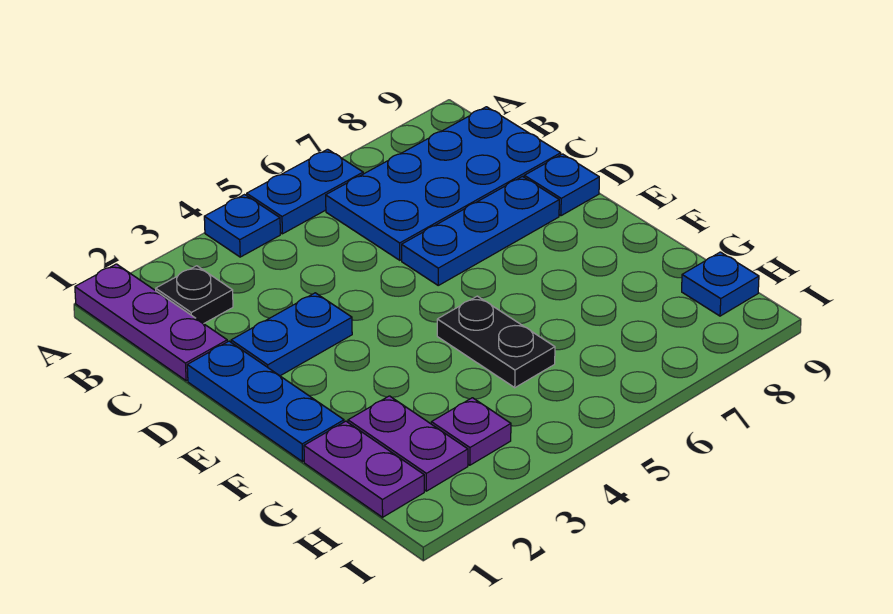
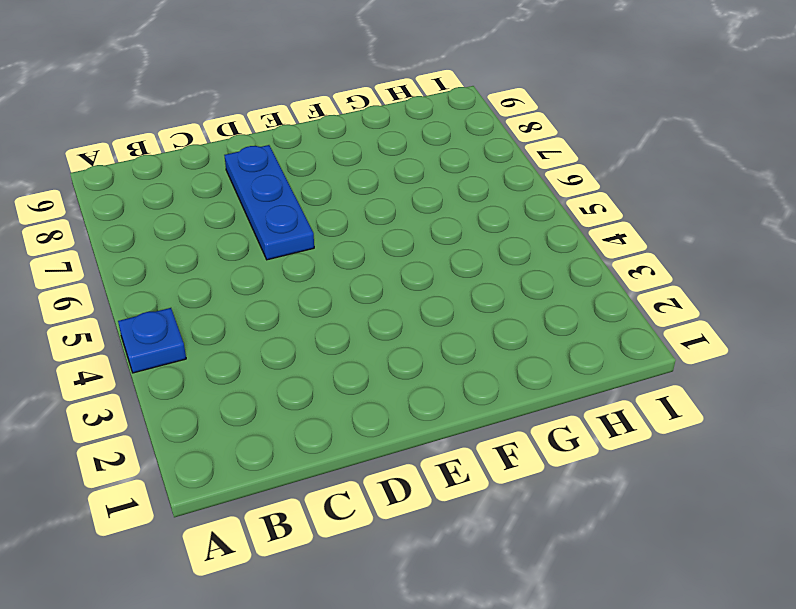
none -> purple plate A1:C1 level 1
none -> blue plate A5:A6 level 1
none -> black plate B2 level 1

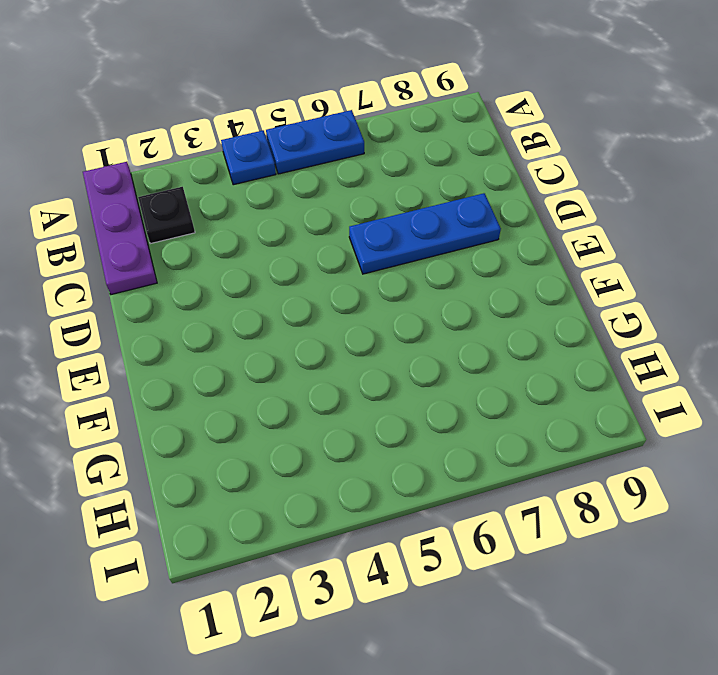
none -> blue plate B6:C9 level 1
none -> blue plate D1:F1 level 1
none -> blue plate D2:D3 level 1

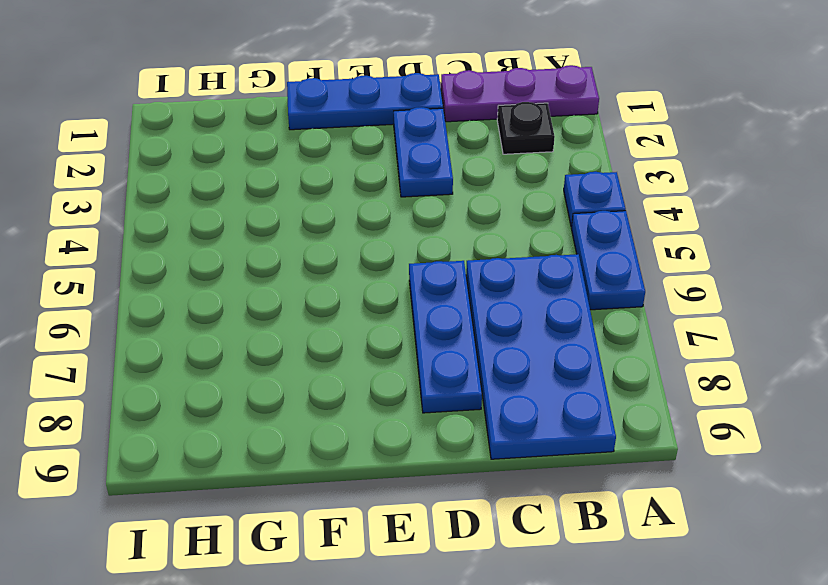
none -> blue plate D9 level 1
none -> black plate F5:G5 level 1
none -> purple plate G1:H1 level 1

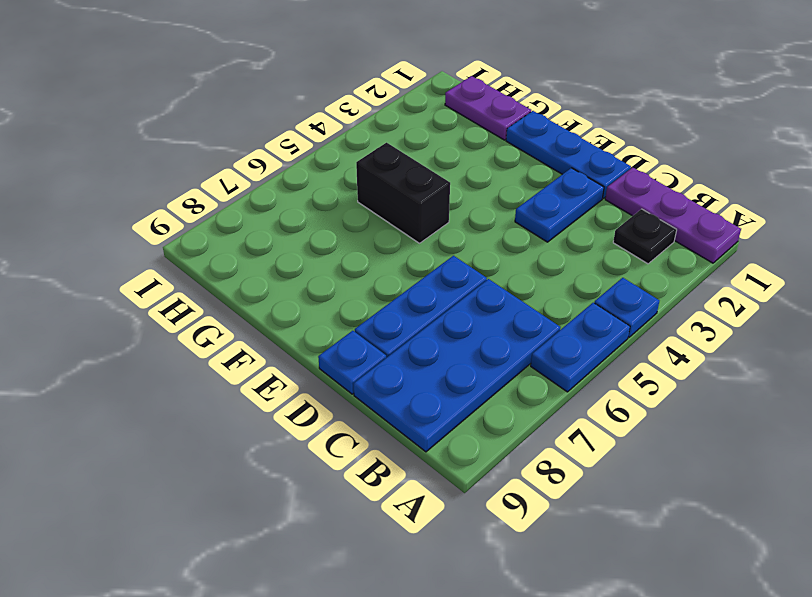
black brick F5:G5 level 1 -> black plate F5:G5 level 1
none -> purple plate G2:H2 level 1
none -> purple plate H3 level 1
none -> blue plate H9 level 1

